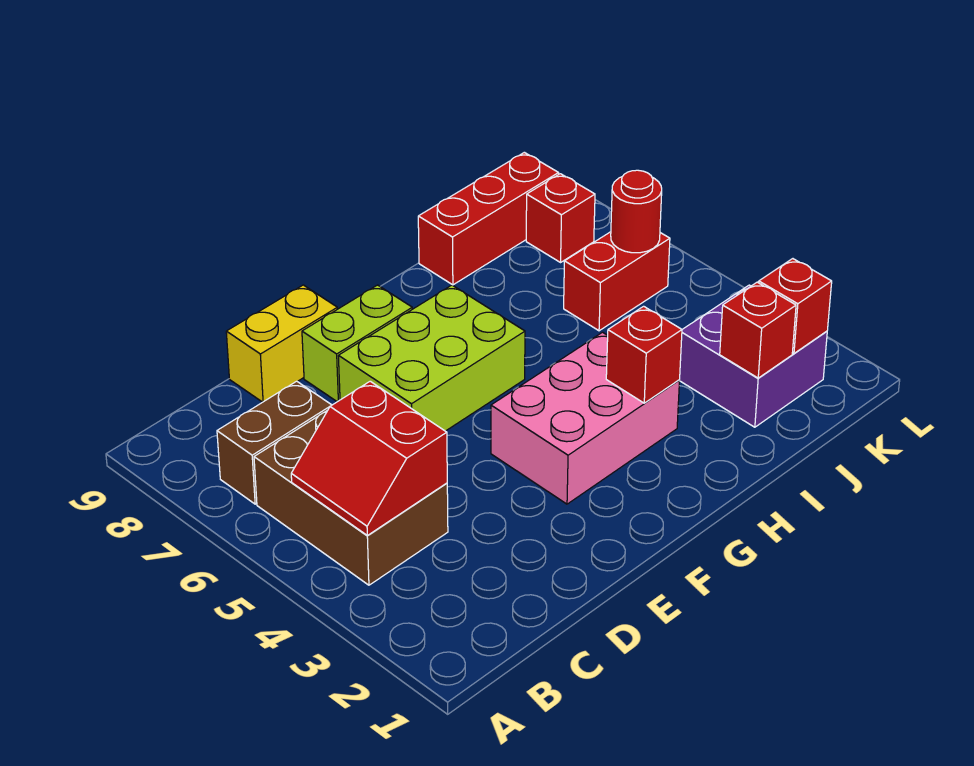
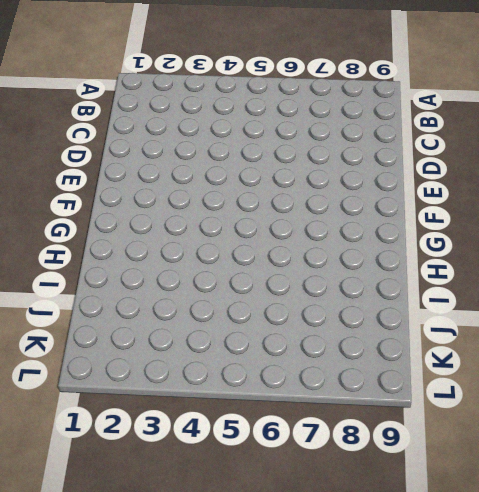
none -> brown brick B4:C6 level 1
none -> brown brick B7:C7 level 1
none -> yellow brick D9:E9 level 1

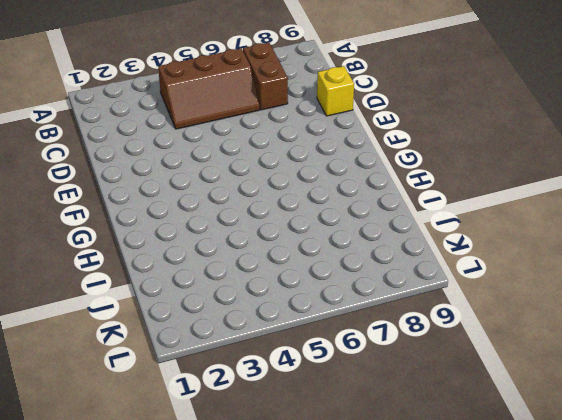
brown slope B4:C6 level 1 top B -> brown brick B4:C6 level 1
yellow brick D9 level 1 -> yellow brick D9:E9 level 1
none -> lime brick E6:G7 level 1
none -> lime brick E8:F8 level 1
none -> pink brick F3:H4 level 1

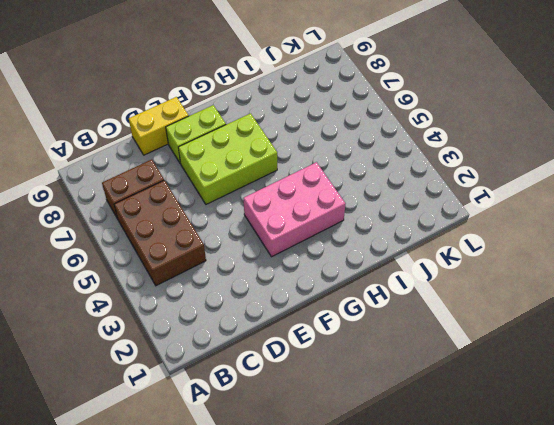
none -> red brick I9:K9 level 1
none -> purple brick J2:K3 level 1
none -> red brick J6:K6 level 1

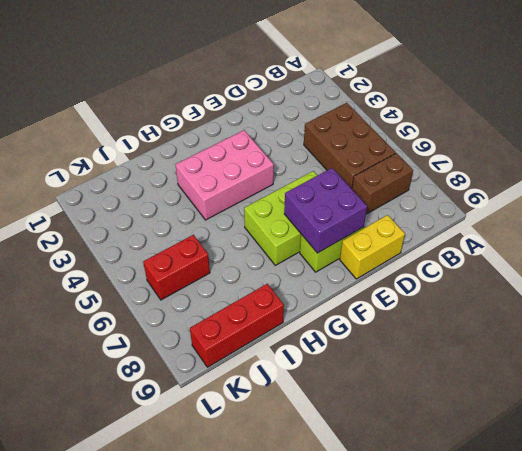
purple brick E7:F8 level 2 -> purple brick J2:K3 level 1
none -> red brick K8 level 1
none -> red slope B4:C5 level 2 top C
none -> red brick H3 level 2

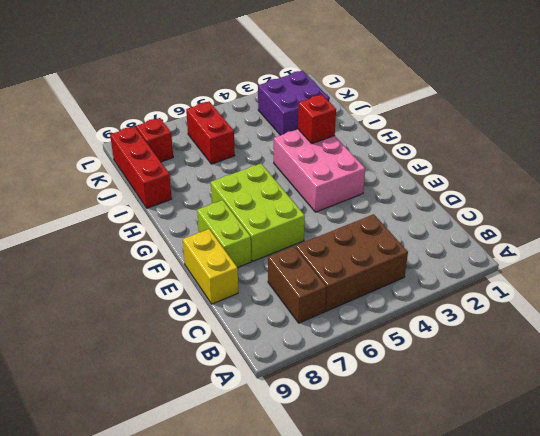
none -> red slope B4:C5 level 2 top C
none -> red brick J2 level 2
none -> red brick K2 level 2

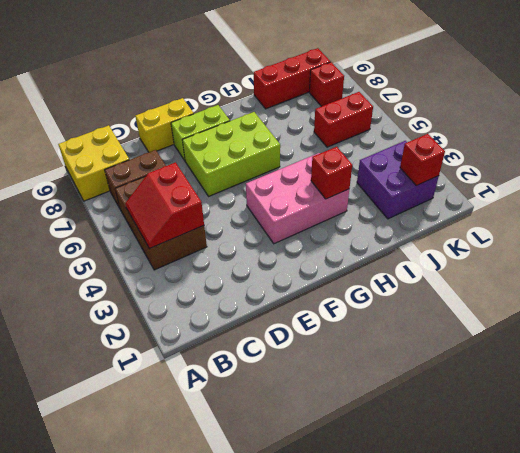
yellow brick A8:B9 level 1 -> none
none -> red brick J2 level 2
none -> red round brick K6 level 2

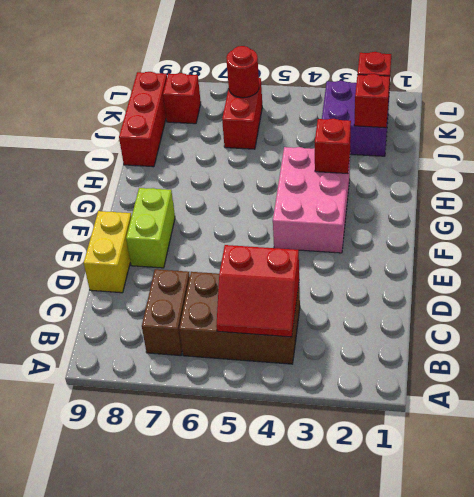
none -> lime brick E6:G7 level 1

